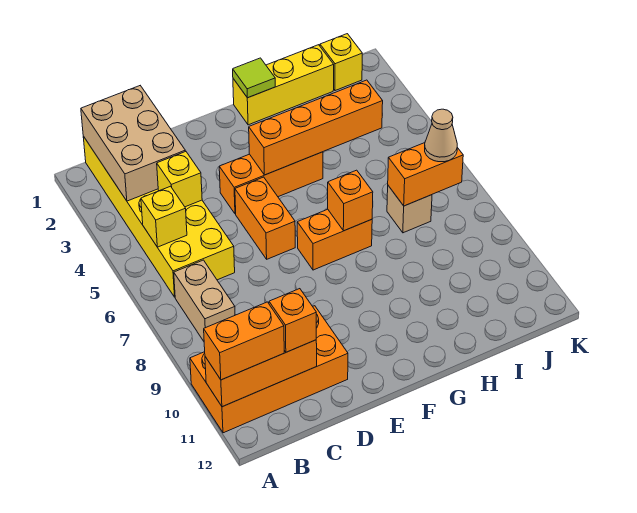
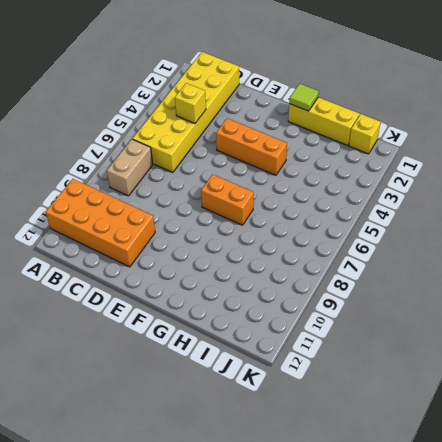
none -> orange brick E5:E6 level 1
none -> tan brick I7 level 1
none -> orange brick A11:C11 level 2

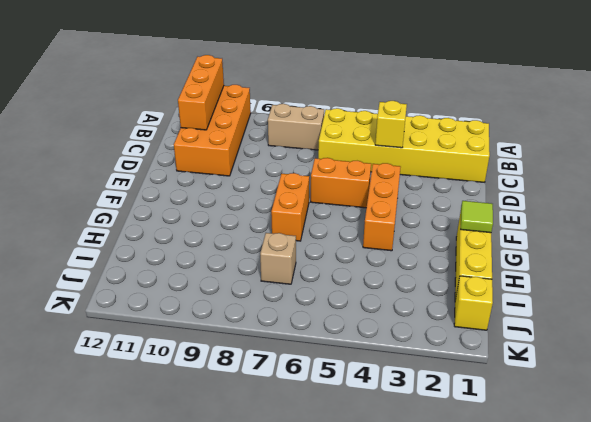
none -> tan brick B1:C3 level 2
none -> yellow brick B5 level 2
none -> orange brick F4:I4 level 2

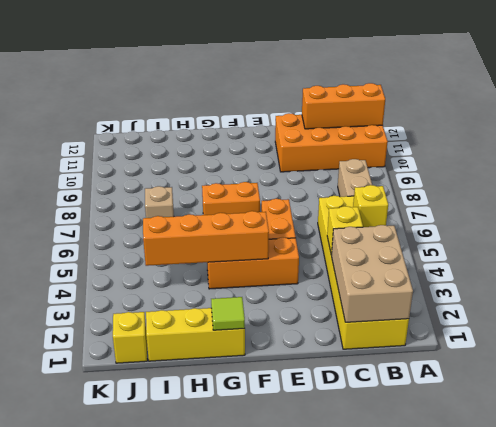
none -> orange brick G7 level 2
none -> orange brick I7:J7 level 2
none -> orange brick A11:B11 level 3

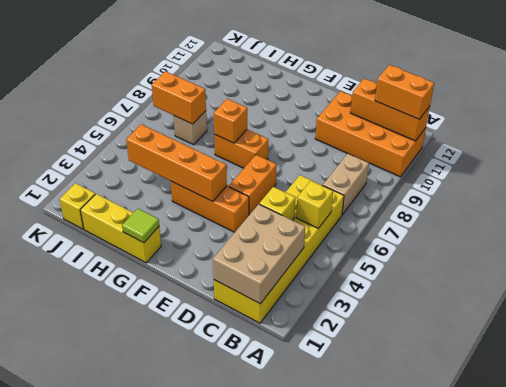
none -> orange brick C11 level 3
none -> tan cone J7 level 3

